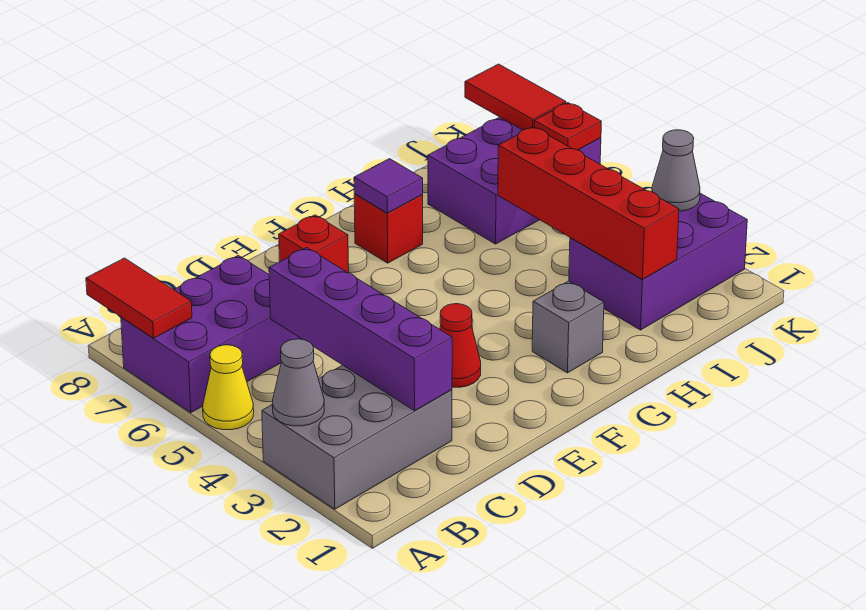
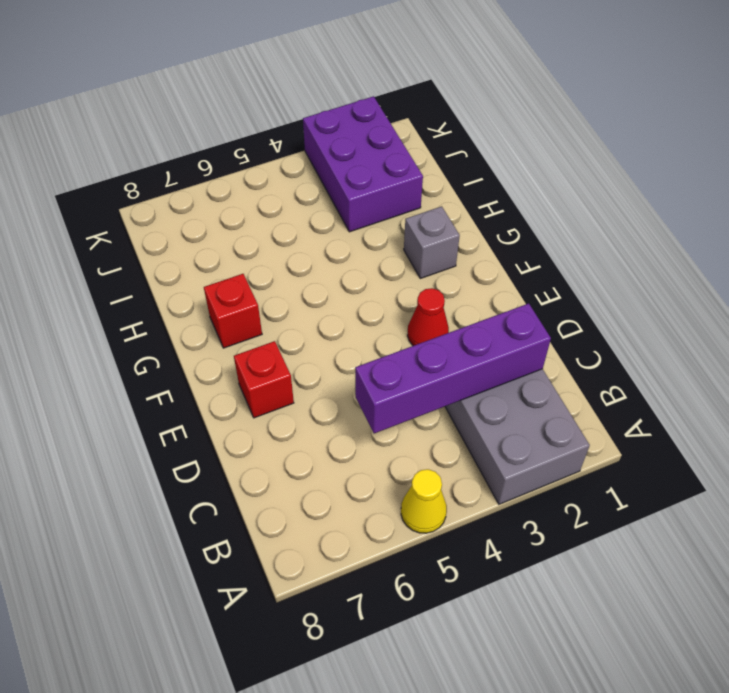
none -> purple brick A6:C7 level 1
none -> purple brick I6:K7 level 1
none -> grey cone A3 level 2

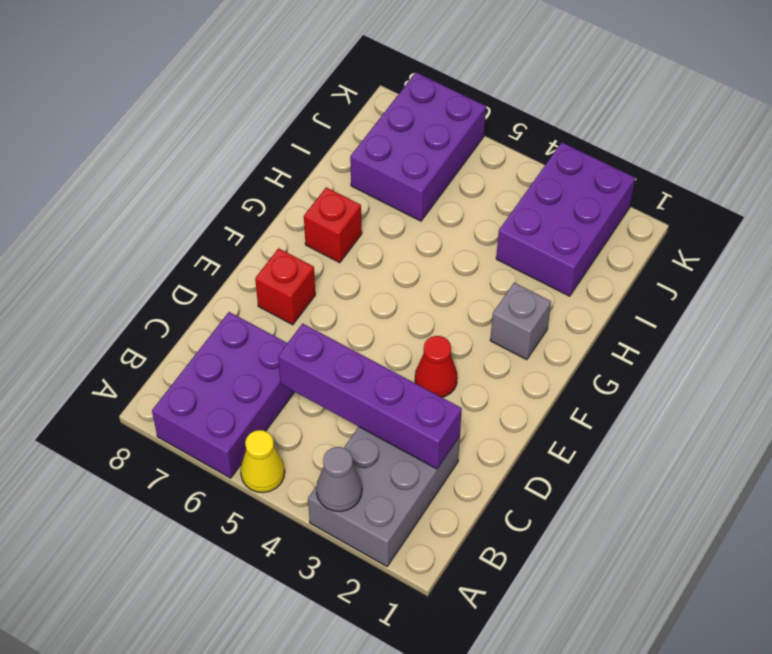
none -> red tile A7:A8 level 2
none -> purple tile G7 level 2
none -> red brick I2:I5 level 2

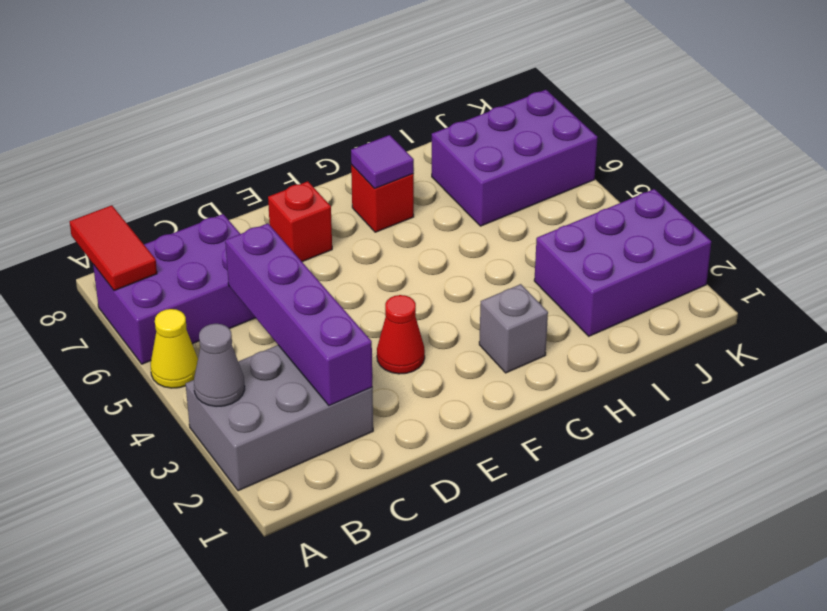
none -> red brick I2:I5 level 2
none -> grey cone K3 level 2
none -> red plate K6 level 2

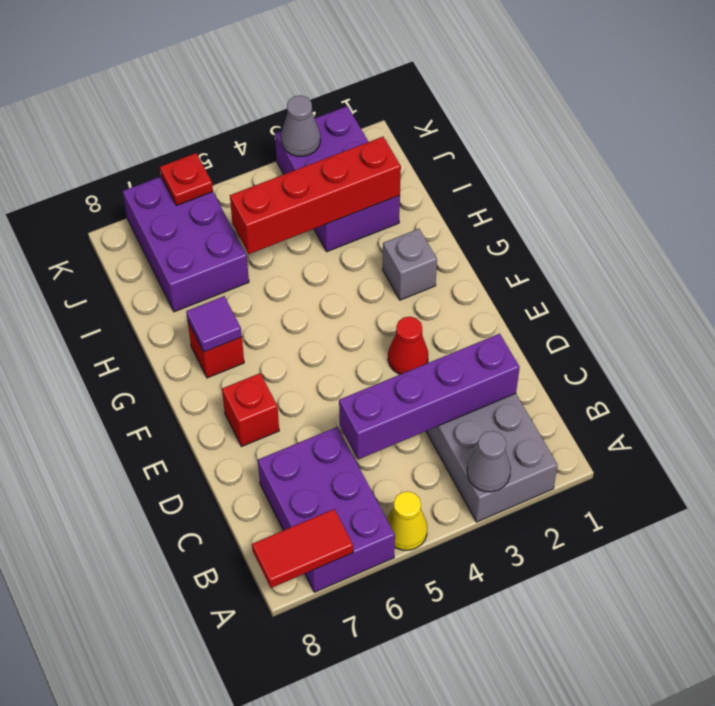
none -> red tile K7:K8 level 2

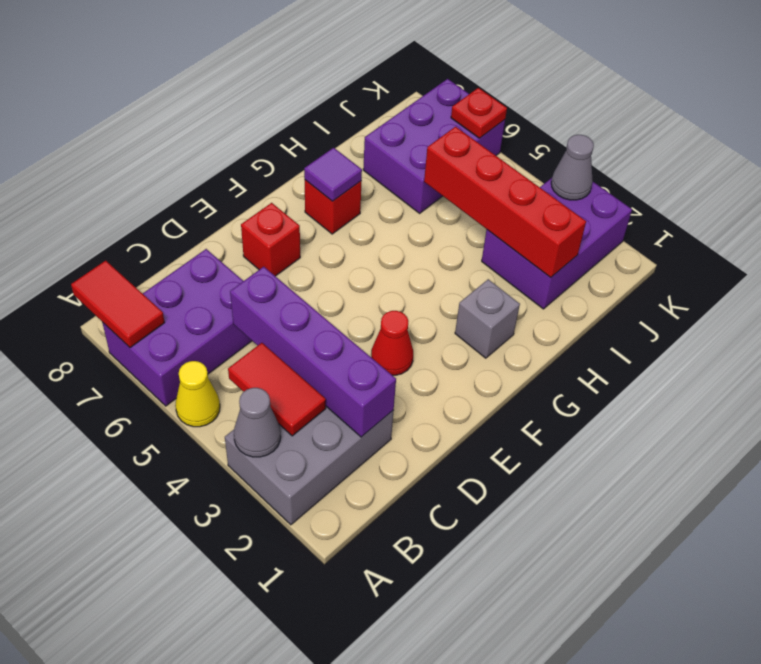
red tile B3:B4 level 2 -> red tile K7:K8 level 2

